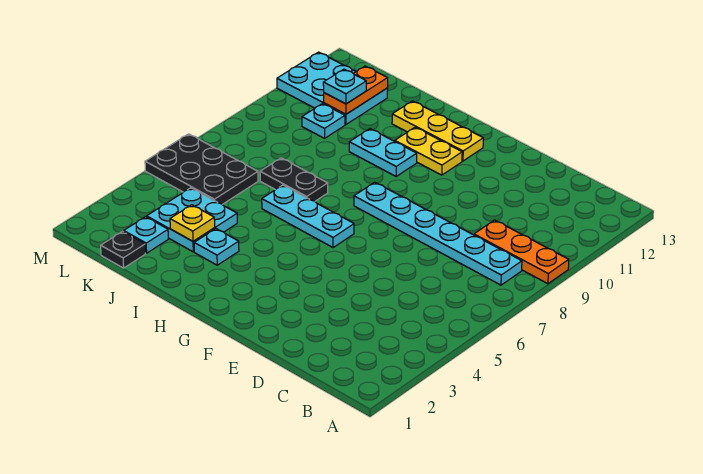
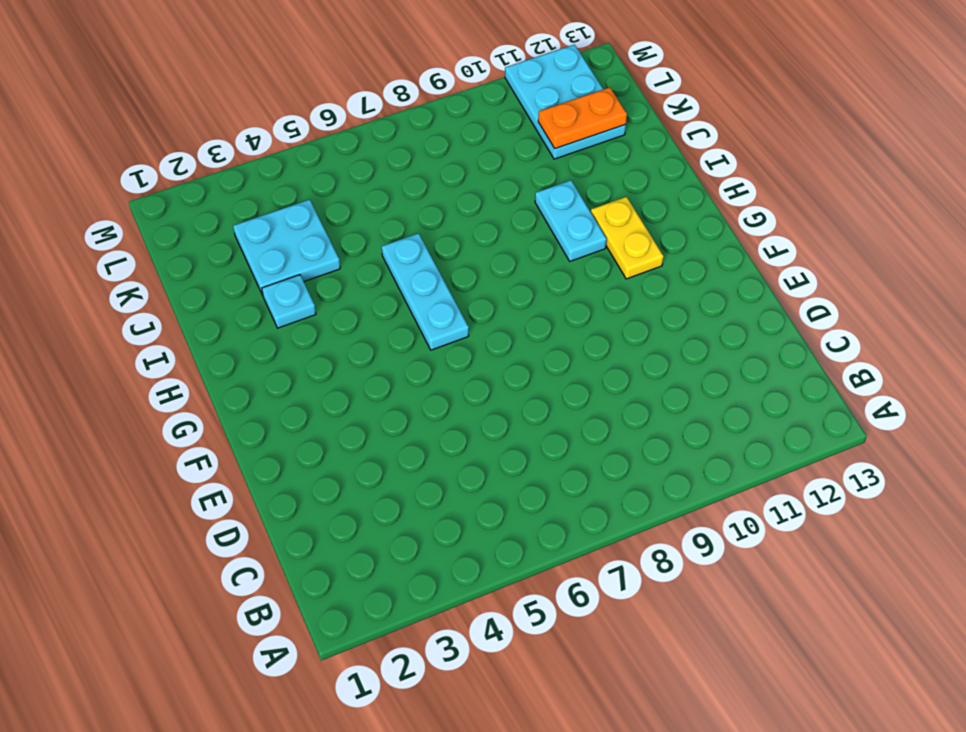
none -> orange plate A9:C9 level 1
none -> cyan plate B8:G8 level 1
none -> yellow plate G12:I12 level 1

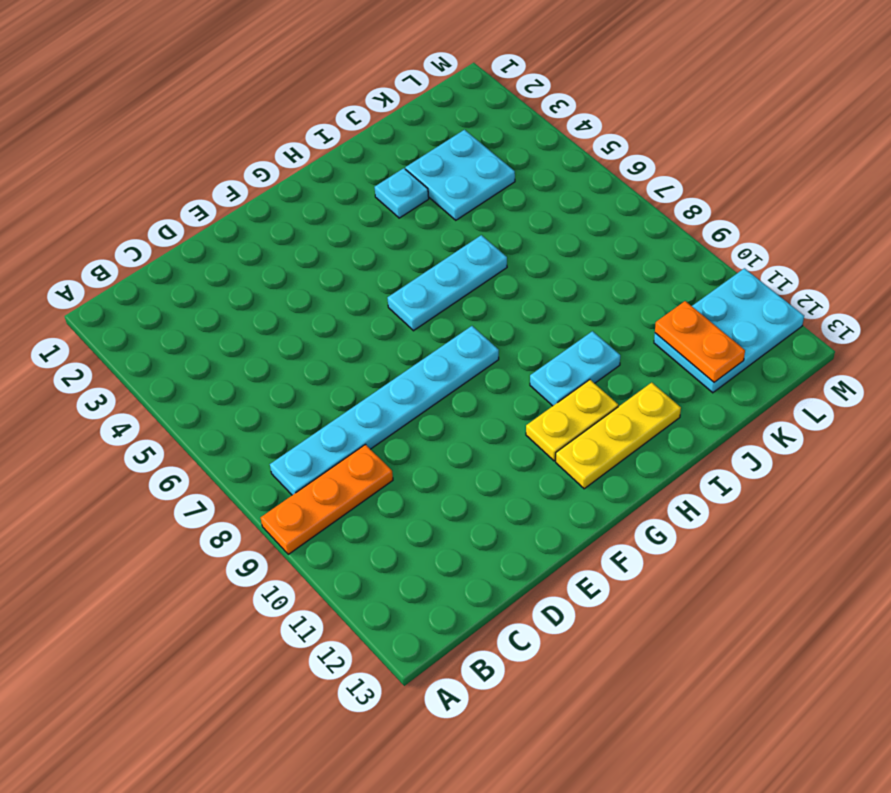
none -> black plate I7:J7 level 1
none -> black plate K1 level 1
none -> cyan plate K2 level 1

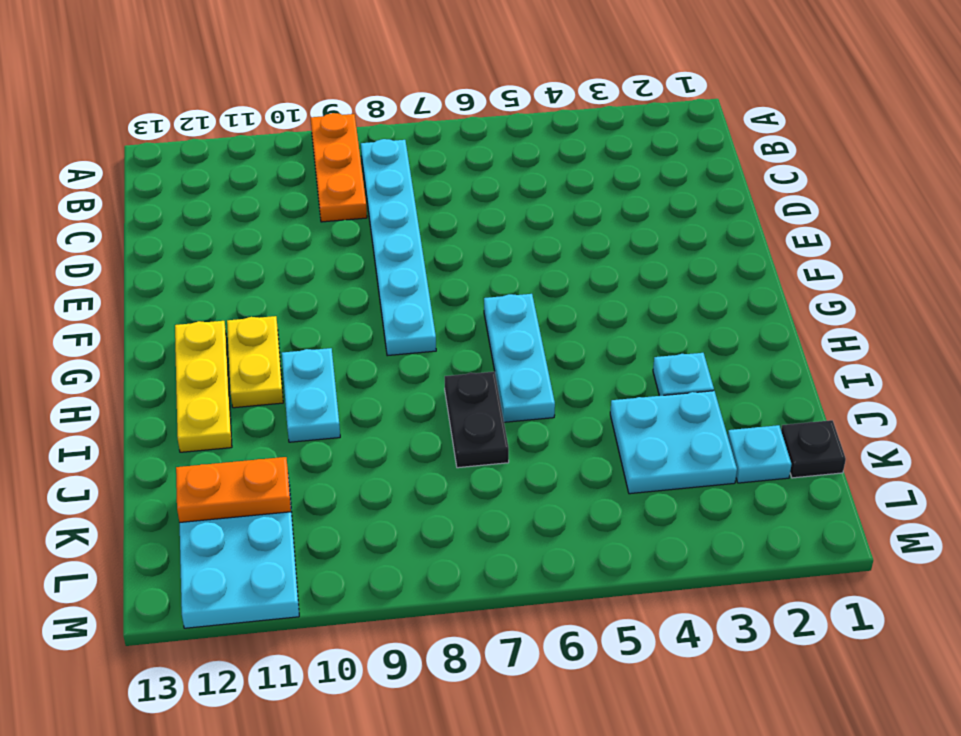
none -> black plate K5:M6 level 1
none -> cyan plate K10 level 1
none -> yellow plate J3 level 2

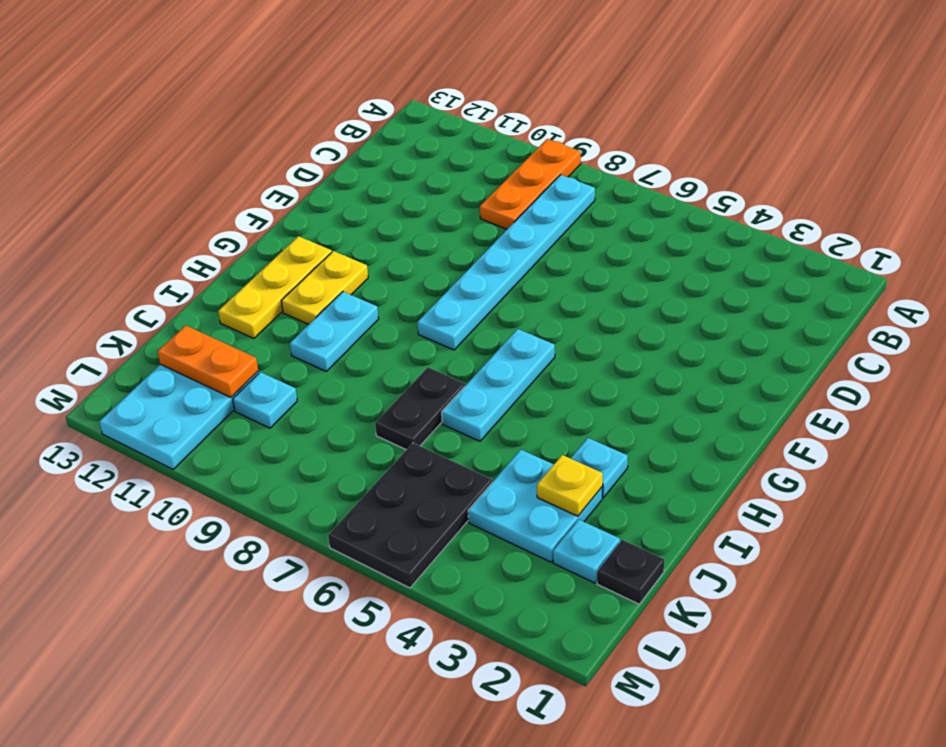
none -> cyan plate K11 level 3

